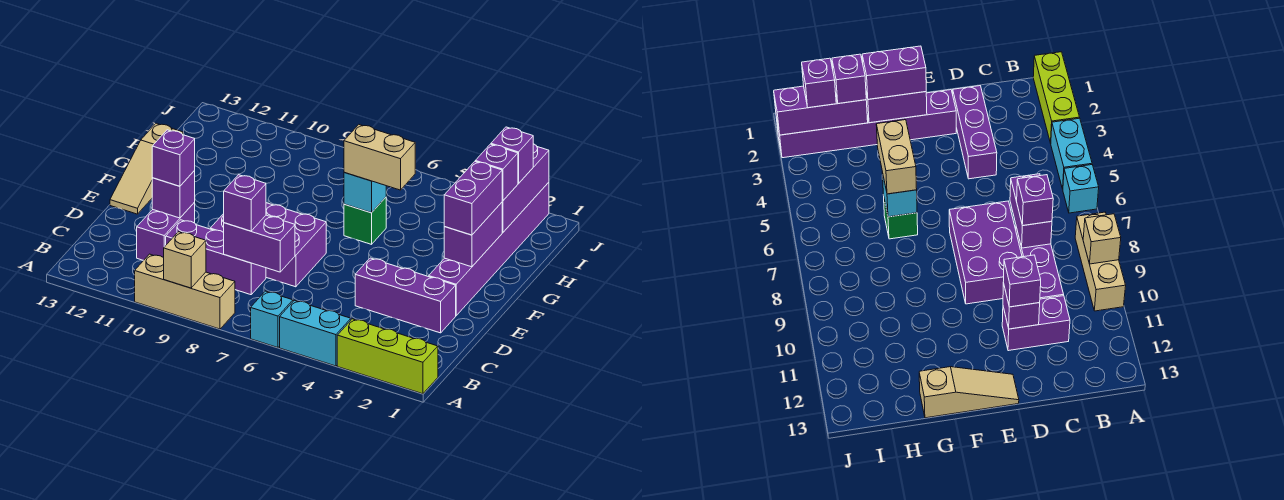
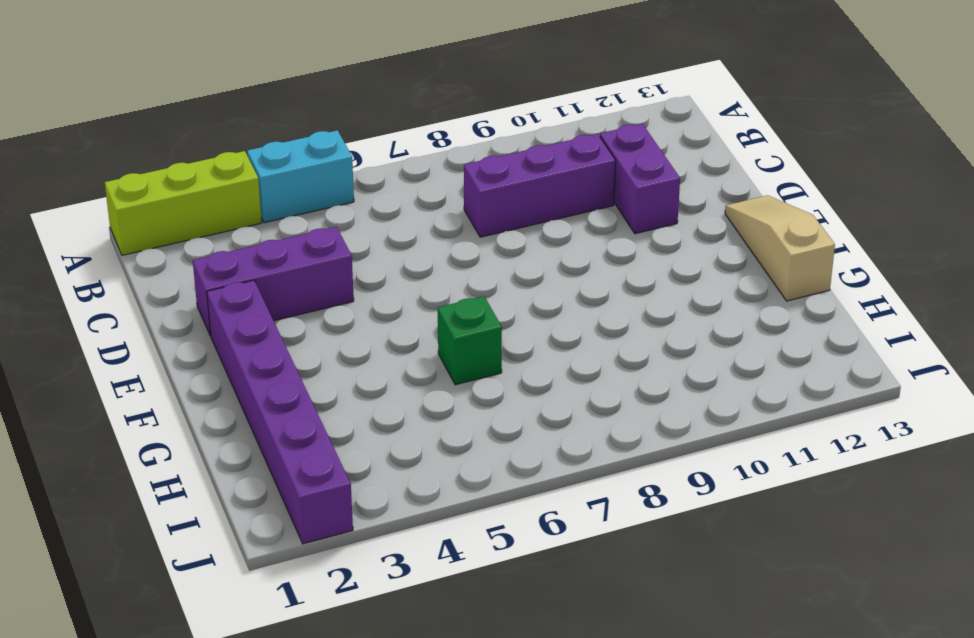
none -> cyan brick A6 level 1
none -> tan brick A8:A10 level 1
none -> purple brick D7:E9 level 1

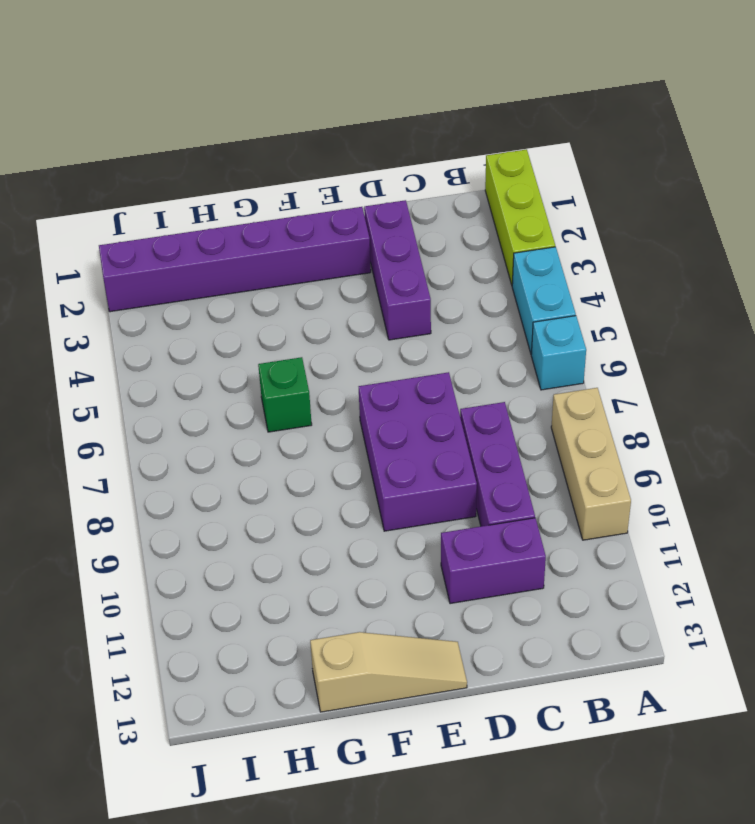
none -> tan brick A9 level 2
none -> purple brick C7:C8 level 2
none -> purple brick D11 level 2

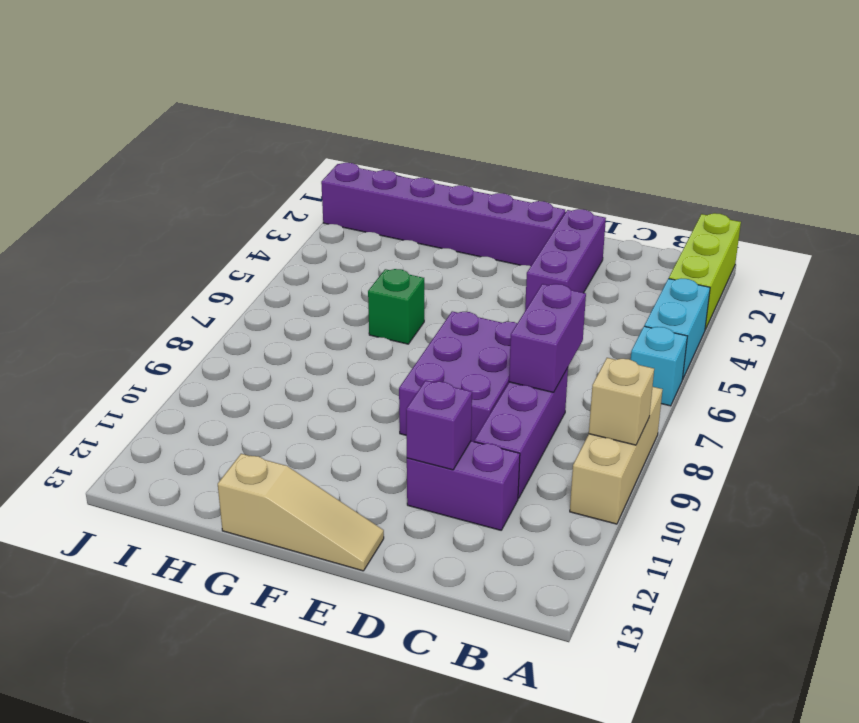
none -> purple brick F2:G2 level 2
none -> cyan brick G6 level 2
none -> purple brick H2:J2 level 2

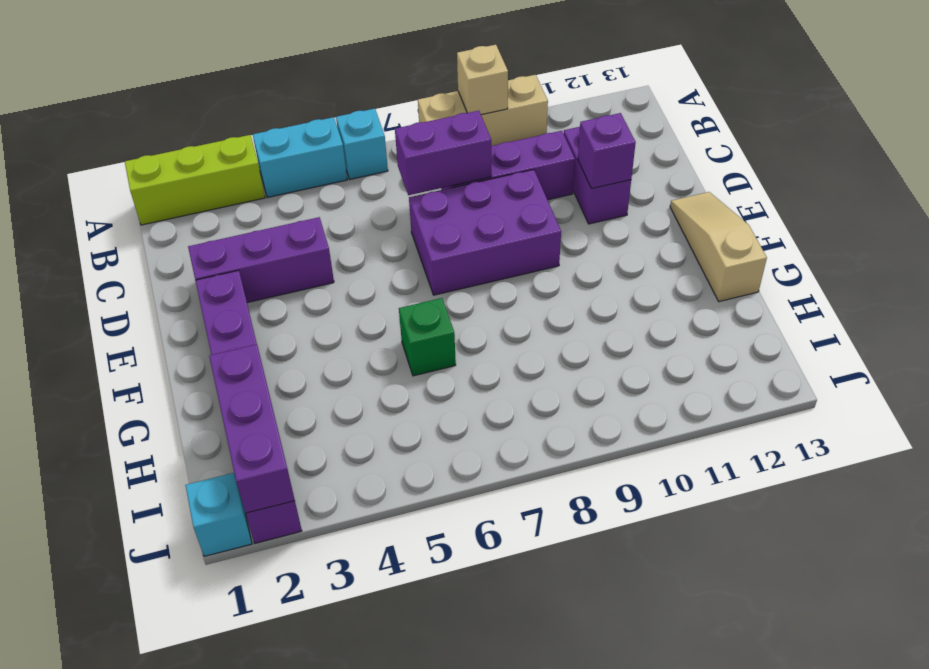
cyan brick J1 level 1 -> cyan brick G6 level 2
none -> purple brick F2:G2 level 2
none -> purple brick C8 level 3
none -> purple brick D11 level 3

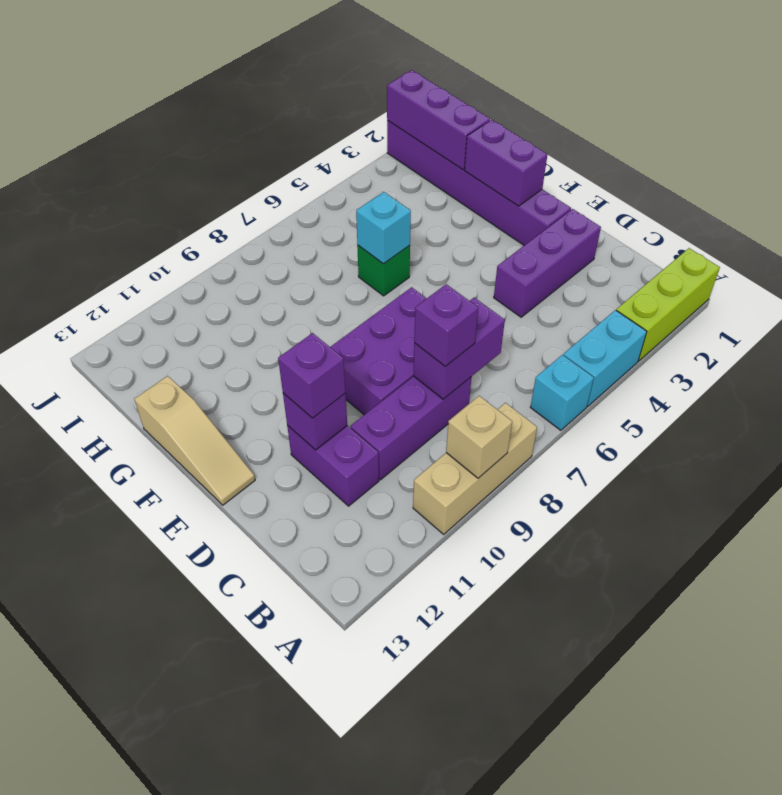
none -> purple brick F2:G2 level 3
none -> tan brick G5:G6 level 3
none -> purple brick H2 level 3

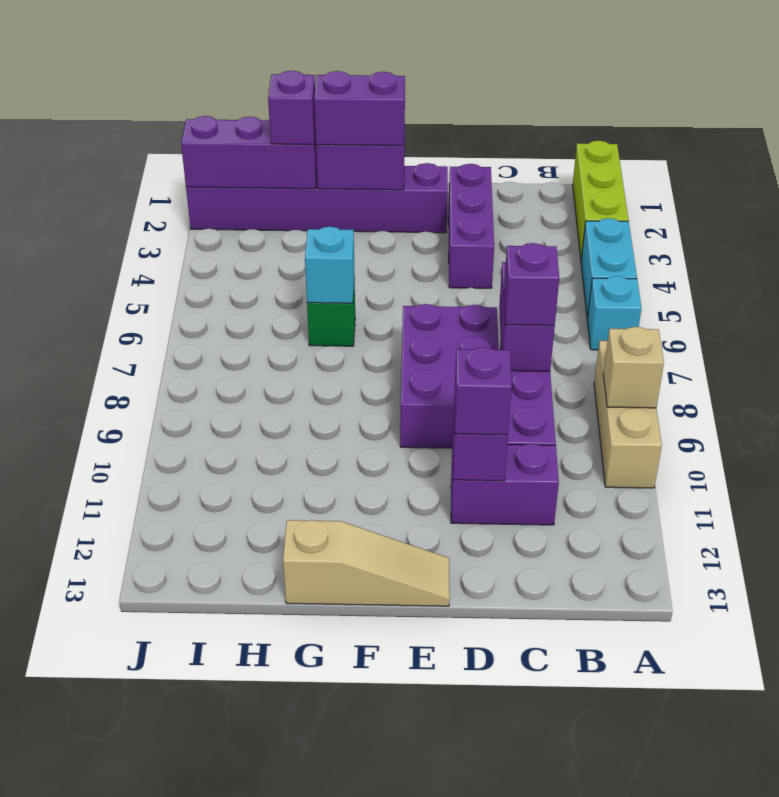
none -> tan brick G5:G6 level 3
none -> purple brick I2 level 3

